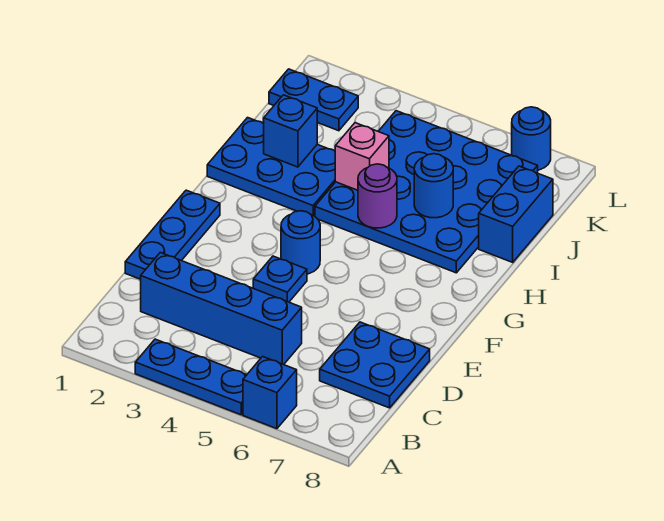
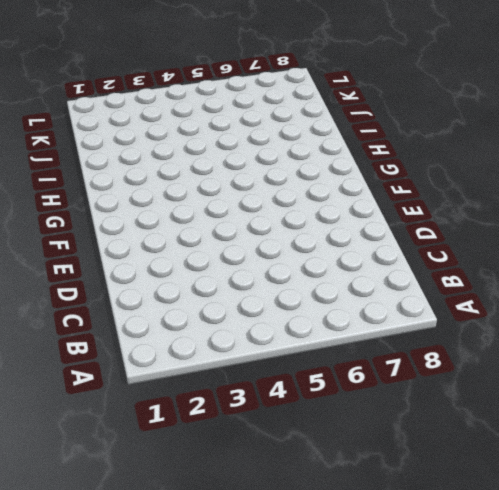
none -> blue plate A3:A5 level 1
none -> blue brick A6 level 1
none -> blue brick C2:C5 level 1

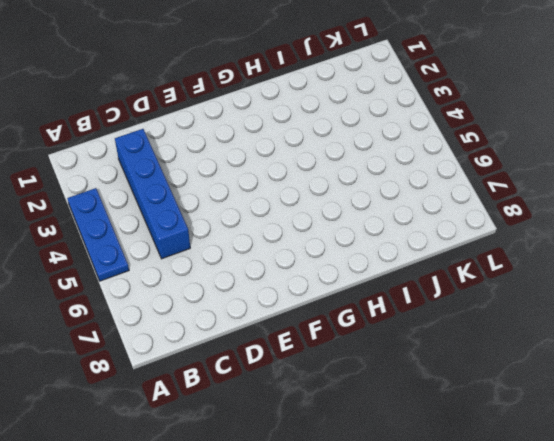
none -> blue brick A6 level 1
none -> blue plate C7:D8 level 1
none -> blue plate D1:F1 level 1

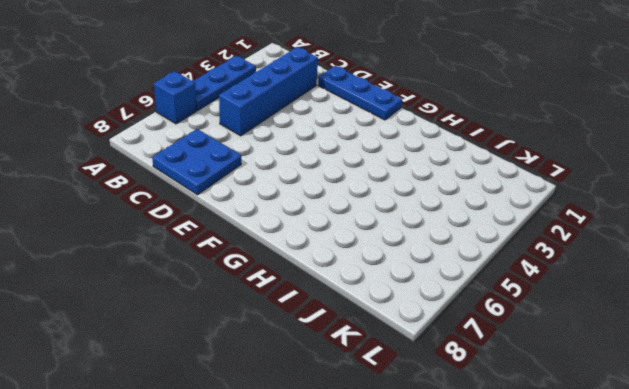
none -> blue plate E4 level 1
none -> blue round brick F4 level 1
none -> blue plate H1:I3 level 1

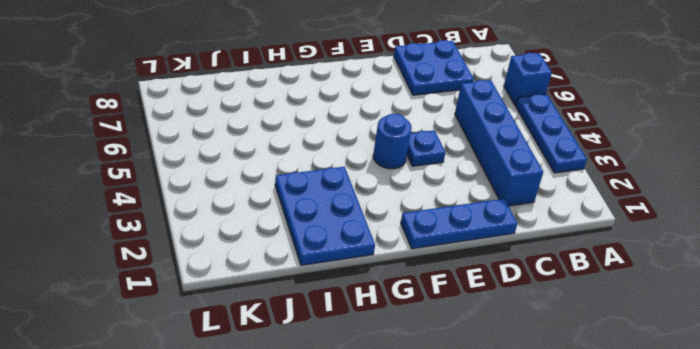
none -> blue plate H4:K7 level 1
none -> blue brick I8:J8 level 1
none -> blue plate K1:K2 level 1

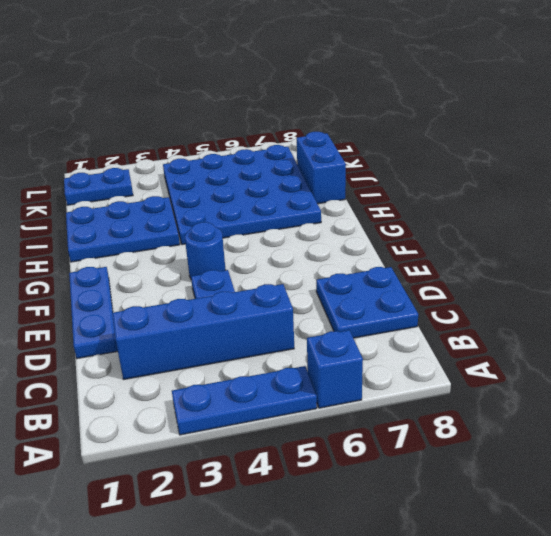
none -> blue round brick L7 level 1
none -> purple round brick H5 level 2
none -> blue brick I2 level 2

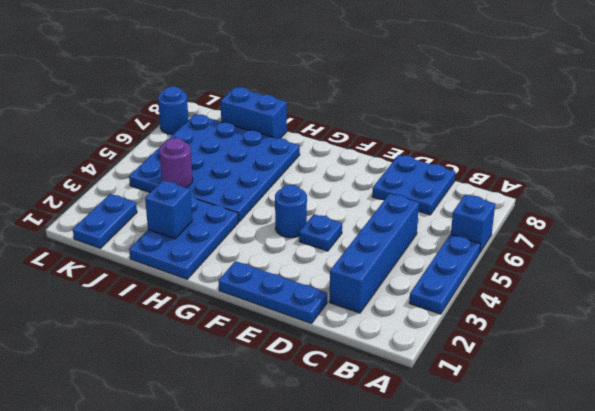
purple round brick J4 level 2 -> purple round brick H5 level 2
none -> pink brick I4 level 2
none -> blue round brick I6 level 2

